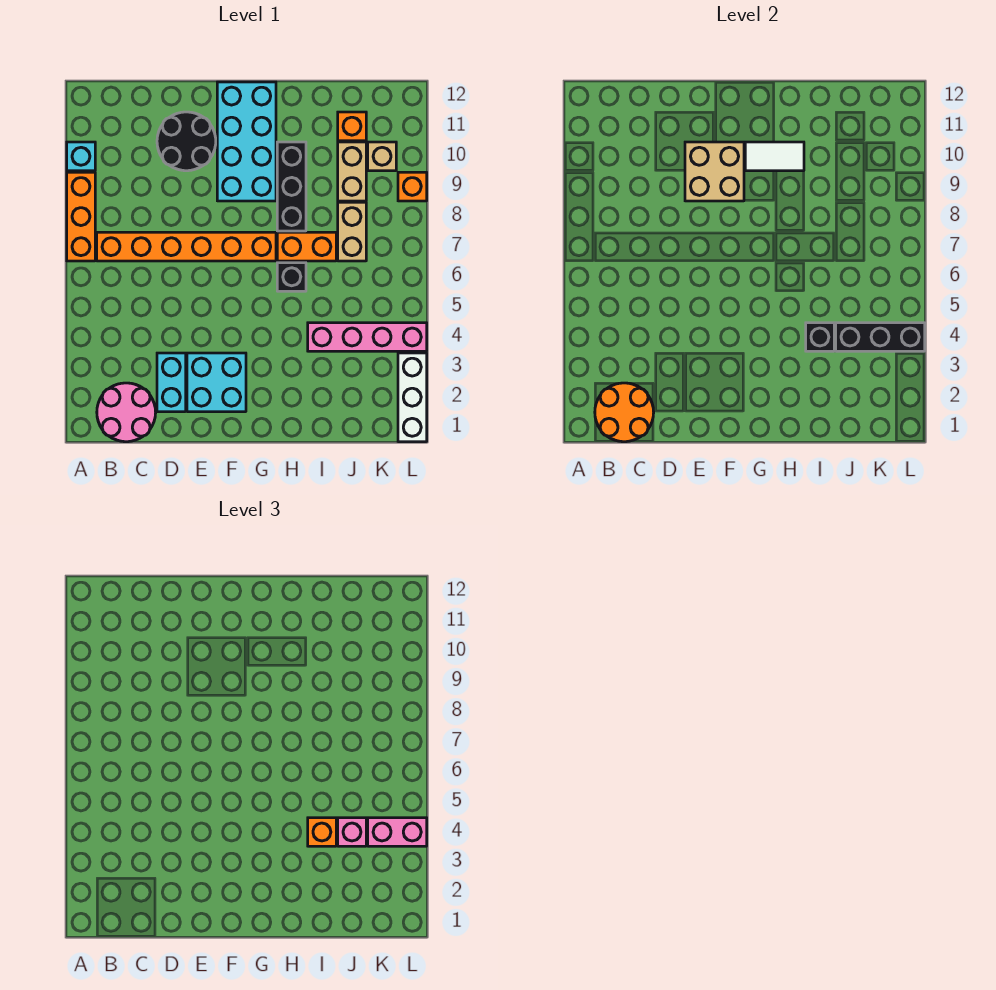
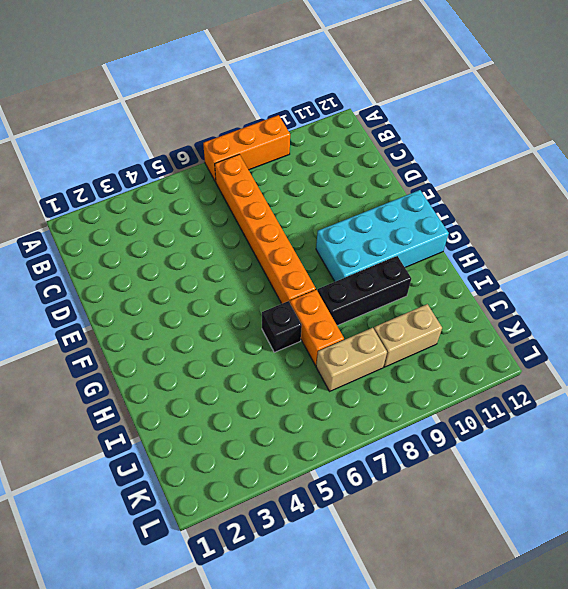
none -> cyan brick A10 level 1
none -> pink round brick B1:C2 level 1
none -> cyan brick D2:D3 level 1

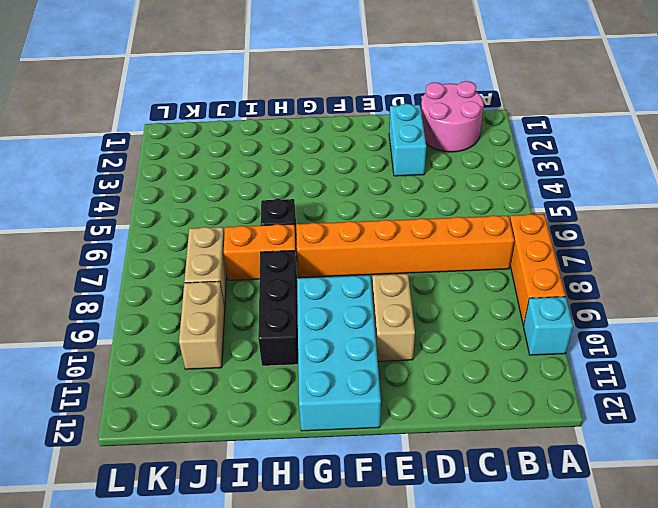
tan brick E9:E10 level 1 -> black round brick D10:E11 level 1
none -> cyan brick E2:F3 level 1
none -> pink brick I4:L4 level 1
none -> orange brick J11 level 1

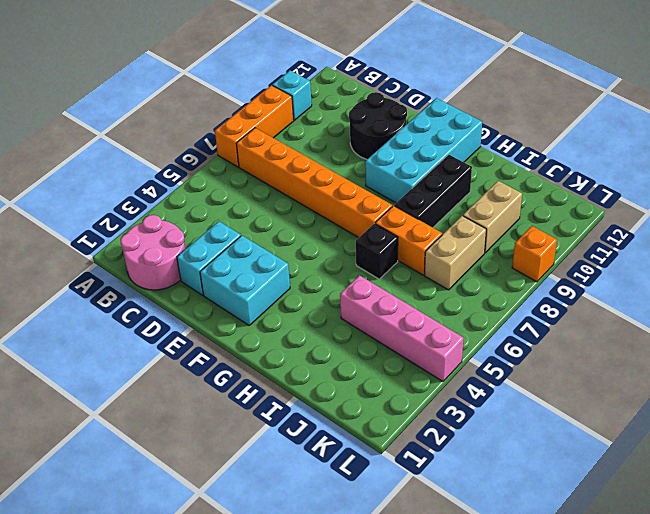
none -> orange brick J11 level 1
none -> tan brick K10 level 1
none -> white brick L1:L3 level 1

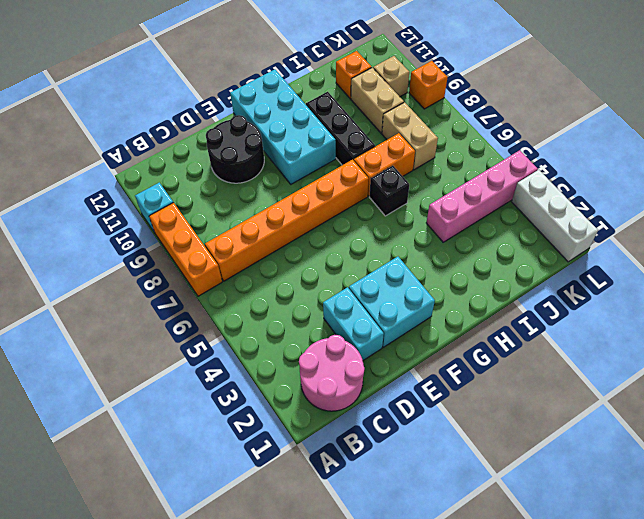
none -> orange round brick B1:C2 level 2
none -> tan brick E9:F10 level 2
none -> white tile G10:H10 level 2

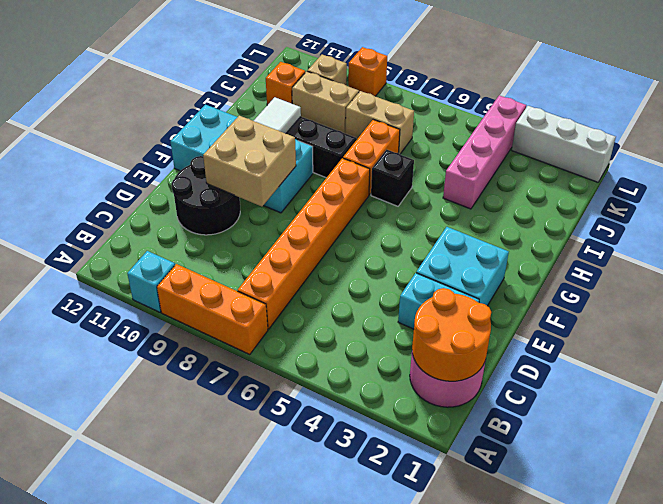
none -> black brick I4 level 2
none -> black brick J4:L4 level 2
none -> orange brick I4 level 3

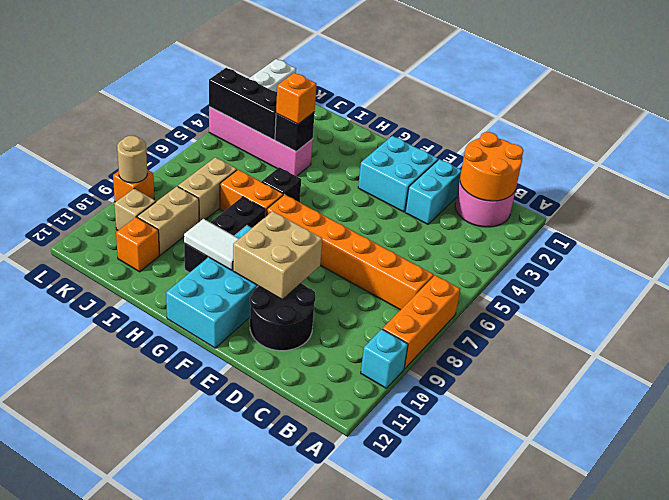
tan round brick L9 level 2 -> none
none -> pink brick J4 level 3
none -> pink brick K4:L4 level 3

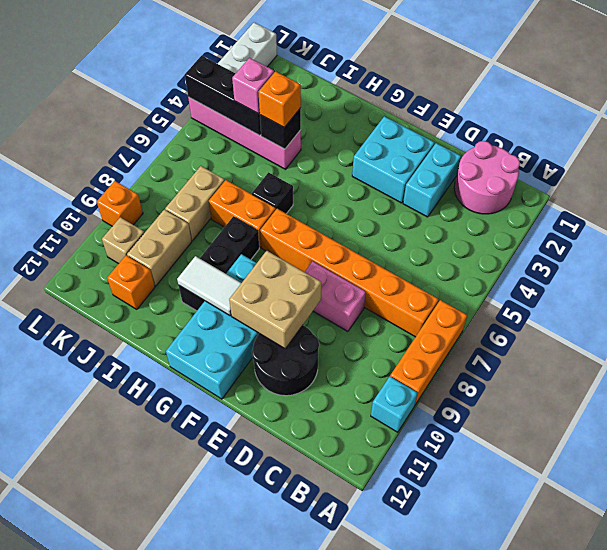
pink brick D8:E8 level 1 -> pink brick K4:L4 level 3
none -> orange round brick B1:C2 level 2

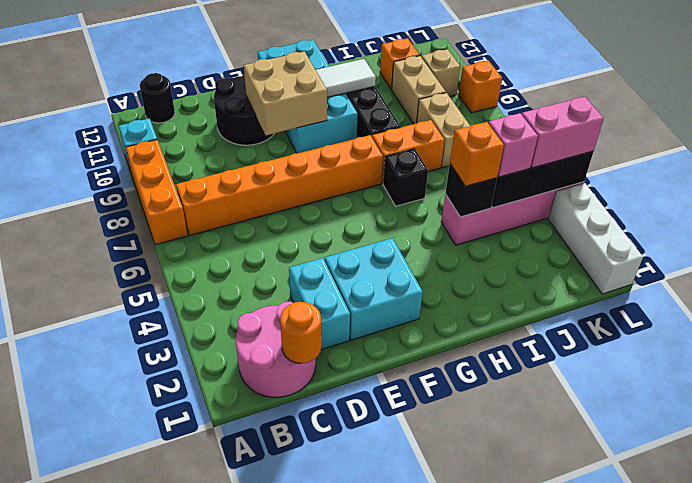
black round brick B12 level 1 -> none
orange round brick C1 level 2 -> orange round brick B1:C2 level 2

